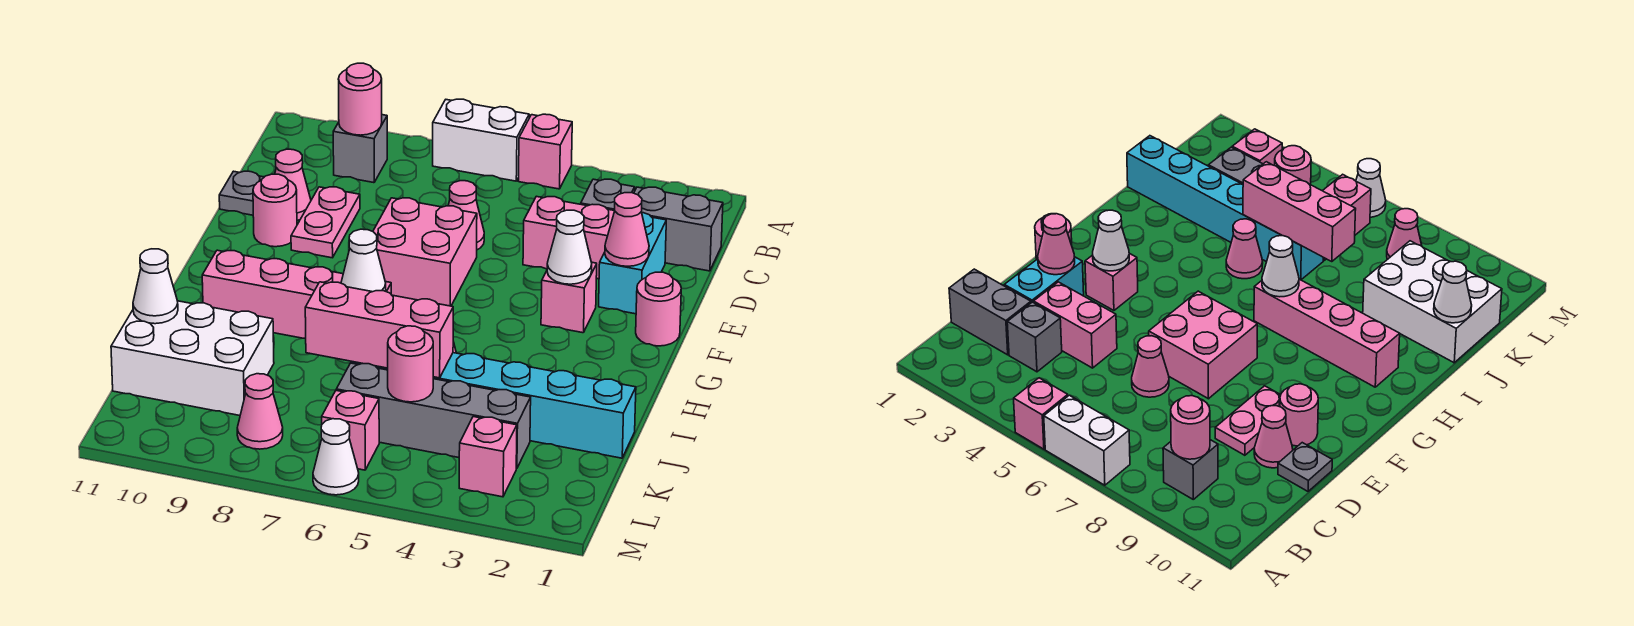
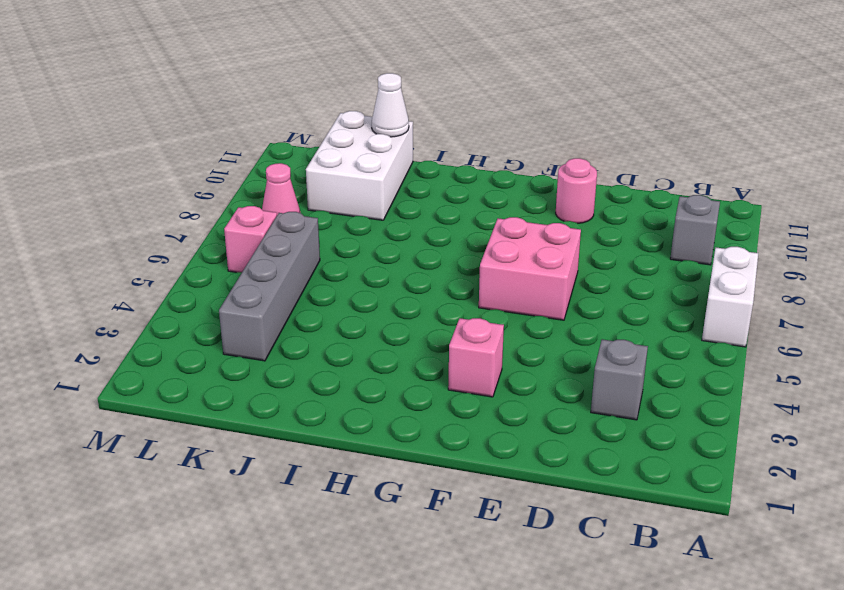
none -> pink brick A5 level 1
none -> grey brick C1:C2 level 1
none -> cyan brick D2:E2 level 1
none -> pink brick D3:D4 level 1

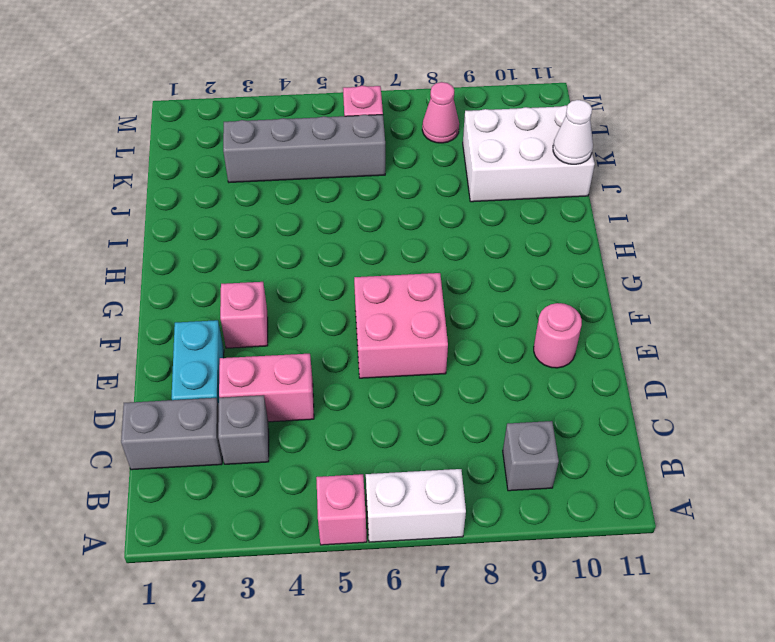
none -> pink cone D6 level 1
none -> pink plate D9:E9 level 1
none -> pink cone D10 level 1
none -> grey plate D11 level 1

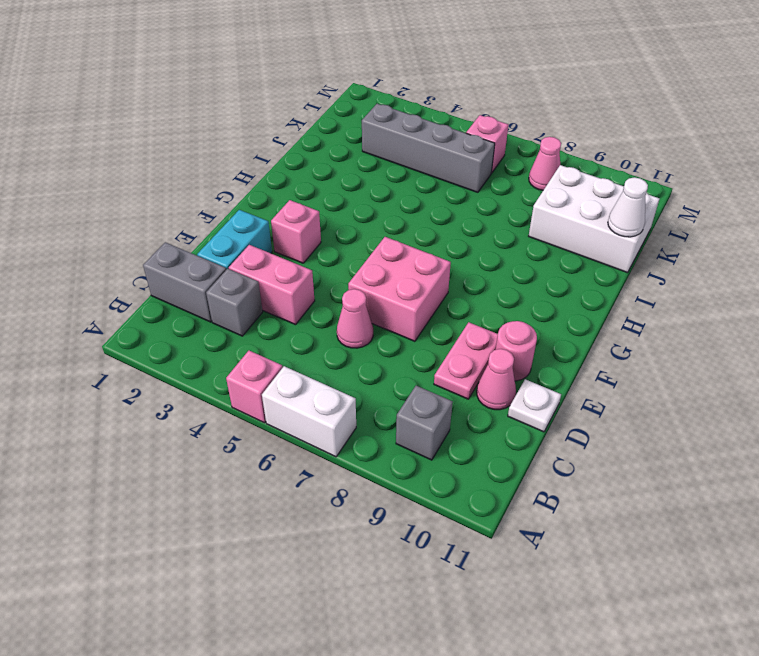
white plate D11 level 1 -> grey plate D11 level 1
none -> pink round brick F1 level 1
none -> pink brick H7:H10 level 1
none -> pink cone I5 level 1
none -> cyan brick J1:J6 level 1

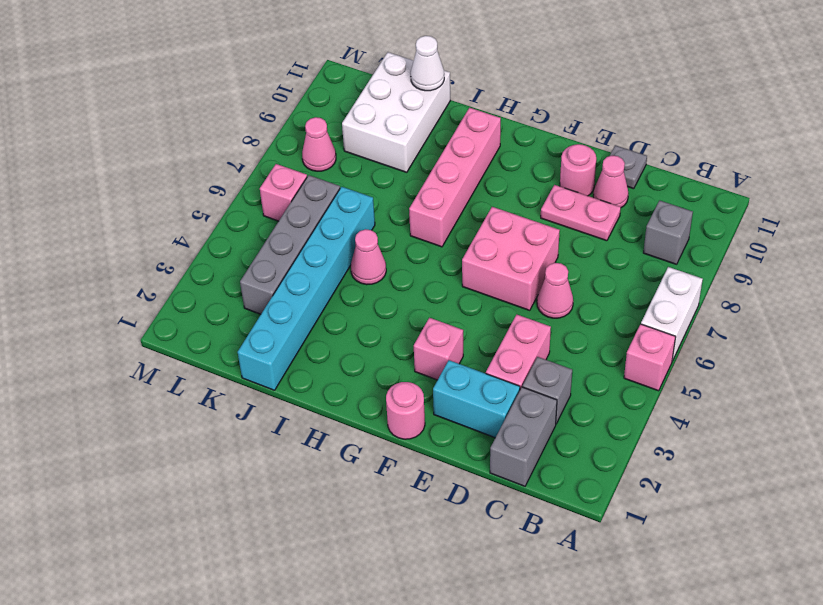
none -> pink brick L3 level 1
none -> white cone M6 level 1
none -> pink round brick B9 level 2
none -> pink cone E2 level 2

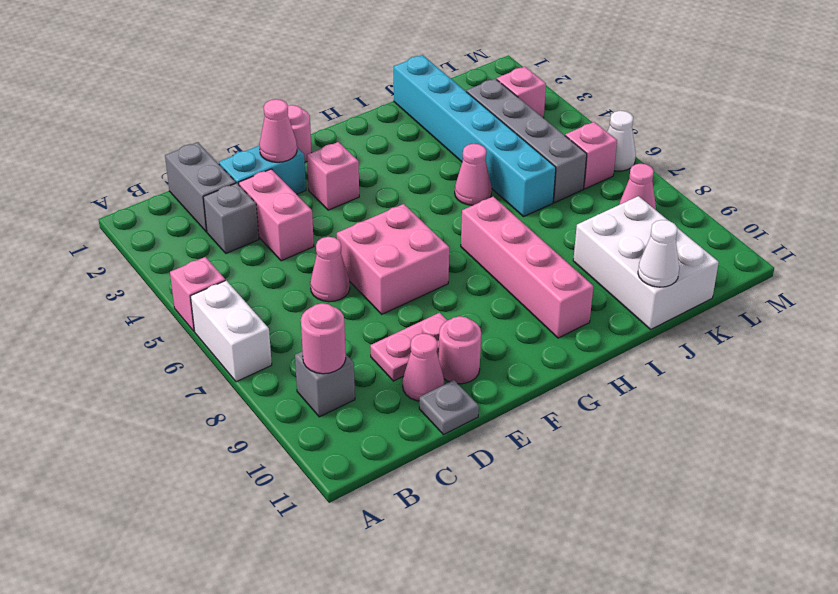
none -> white cone F3 level 2
none -> white cone H7 level 2
none -> pink brick J5:J7 level 2
none -> pink round brick K5 level 2

